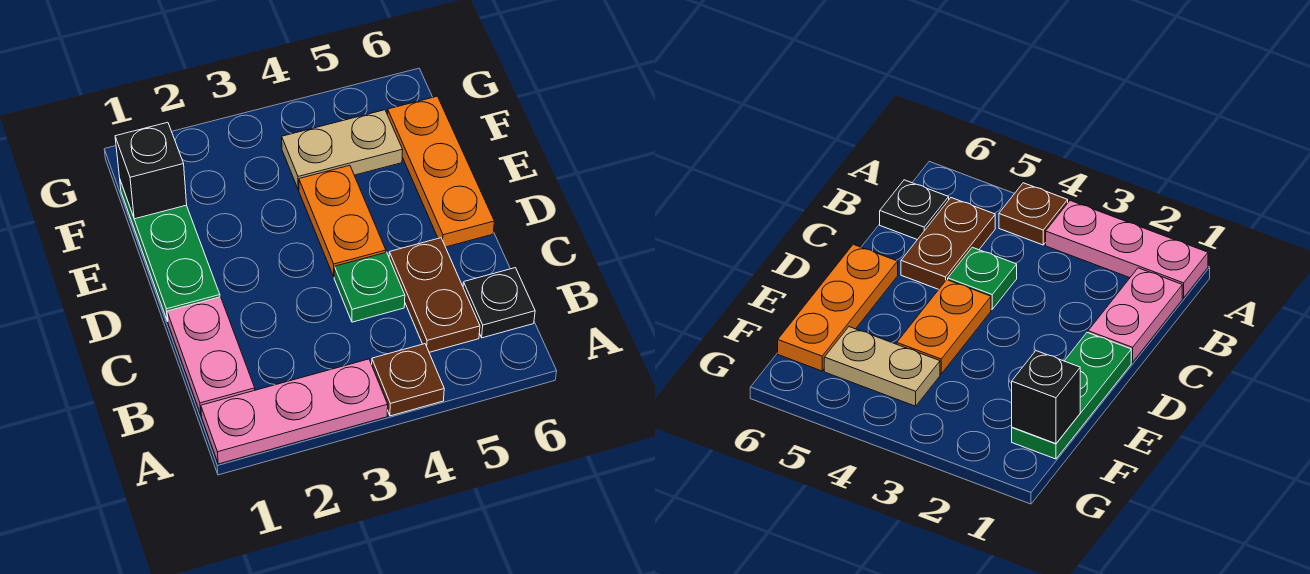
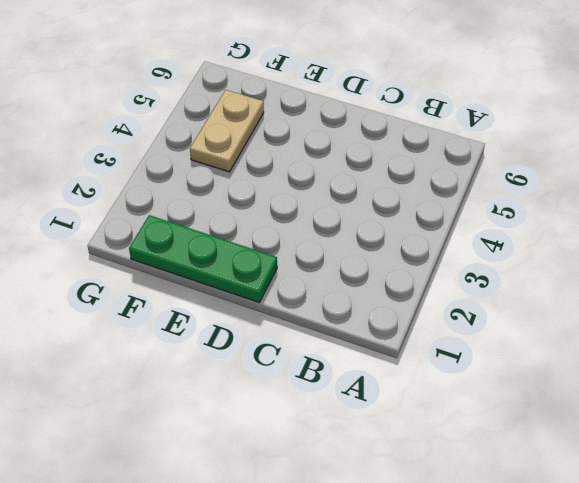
none -> pink plate A1:A3 level 1
none -> brown plate A4 level 1

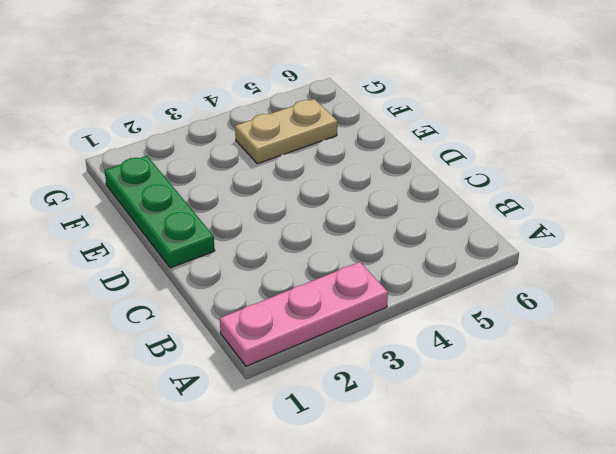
none -> brown plate A4 level 1
none -> pink plate B1:C1 level 1

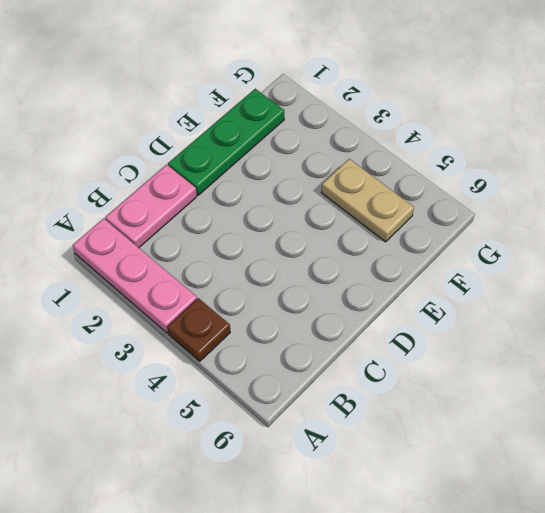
none -> brown plate B5:C5 level 1
none -> black plate B6 level 1

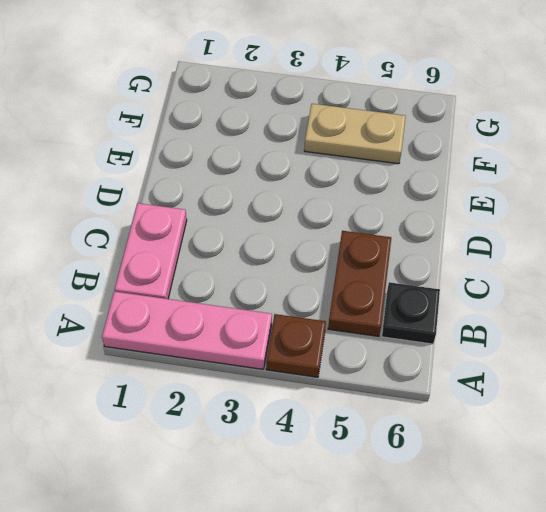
none -> green plate C4 level 1
none -> green plate D1:F1 level 1

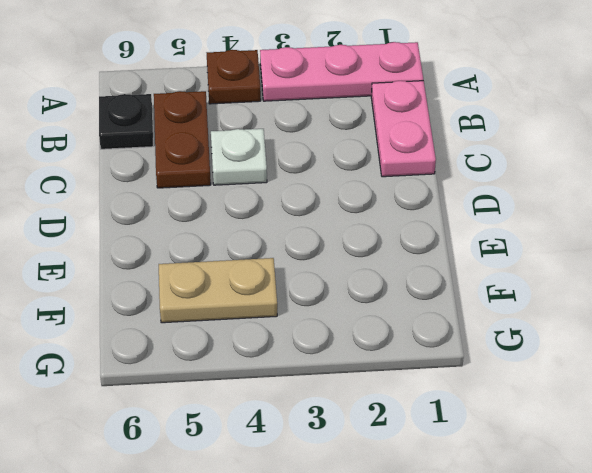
white plate C4 level 1 -> green plate C4 level 1
none -> green plate D1:F1 level 1
none -> orange plate D4:E4 level 1

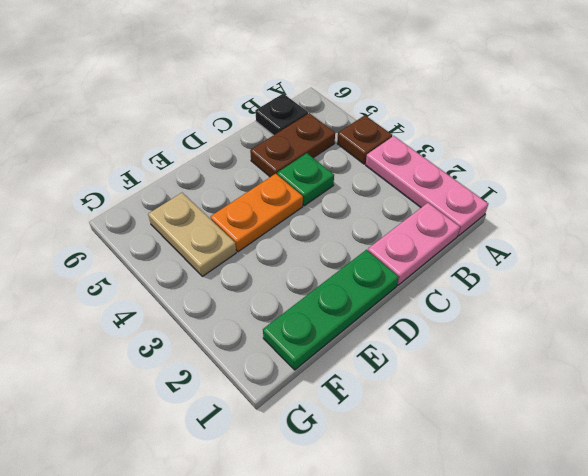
none -> orange plate D6:F6 level 1
none -> black brick F1 level 2

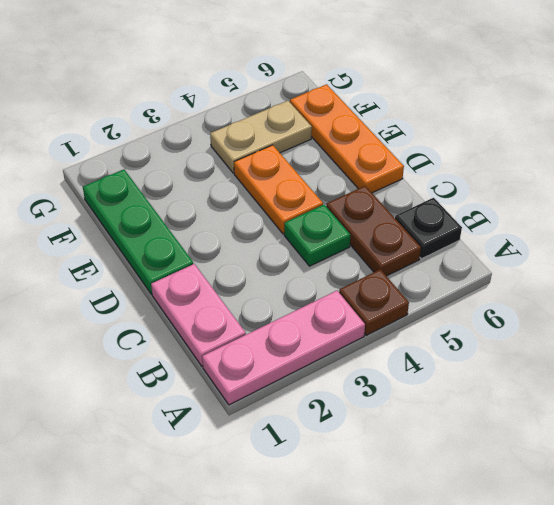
none -> black brick F1 level 2

